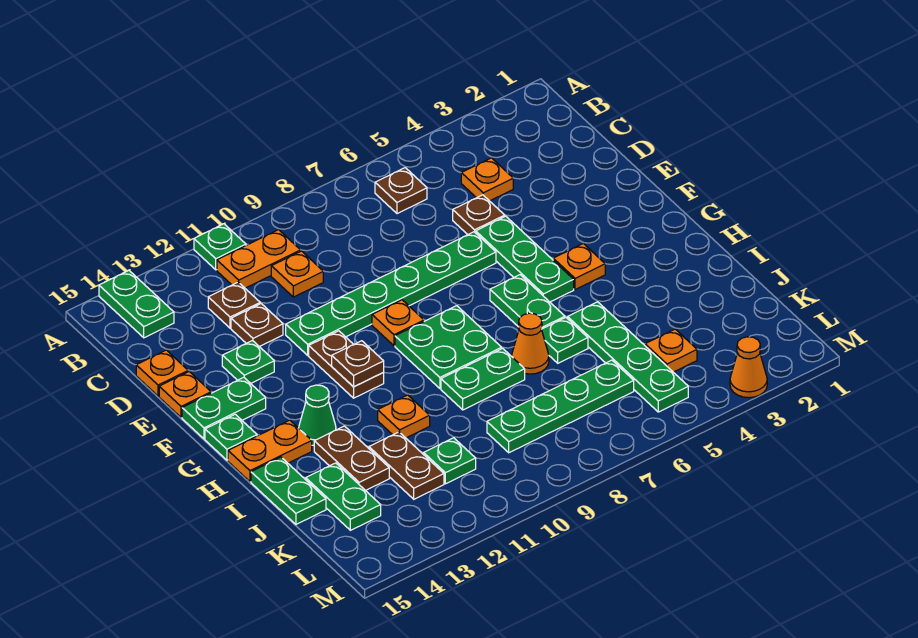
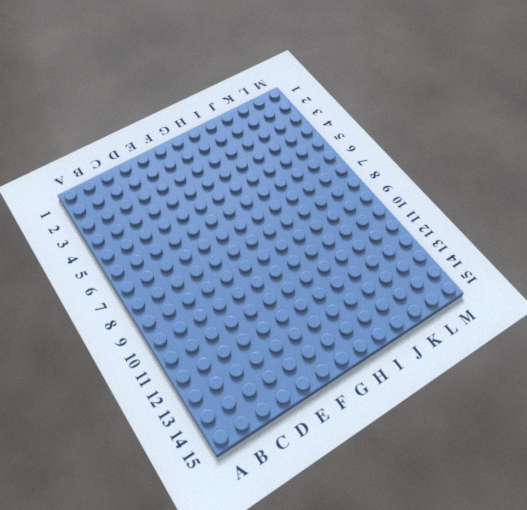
none -> green plate A11 level 1
none -> green plate A14:B14 level 1
none -> brown plate B6 level 1
none -> orange plate B10:B11 level 1

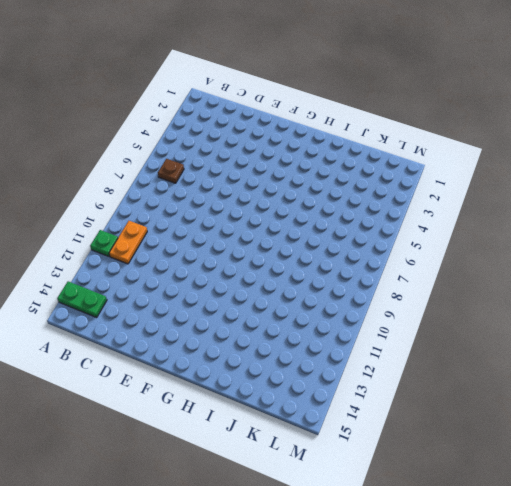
none -> orange plate C4 level 1
none -> orange plate C10 level 1
none -> brown plate C12 level 1
none -> brown plate D5 level 1

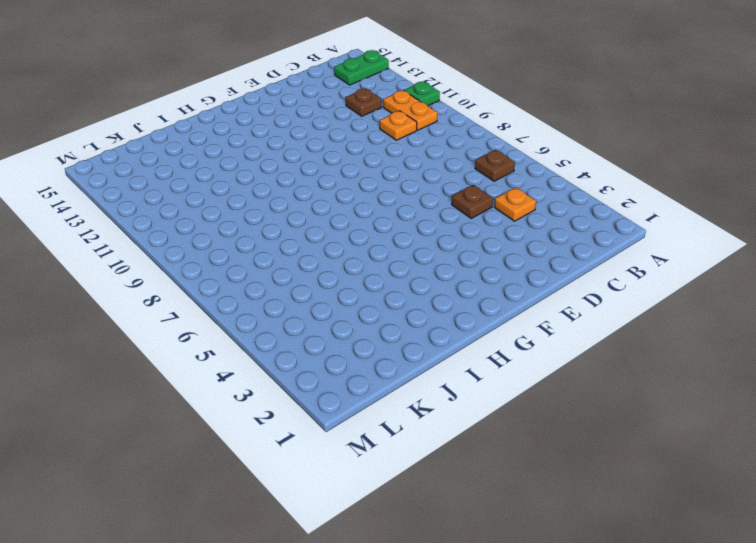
none -> brown plate D12 level 1
none -> orange plate D15 level 1
none -> green plate E5:G5 level 1
none -> green plate E6:E11 level 1

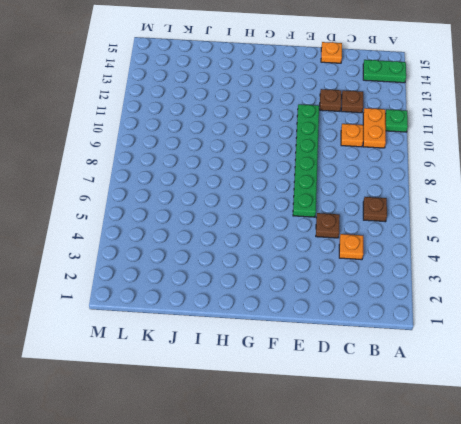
none -> green plate E5:G5 level 1
none -> green plate E13 level 1
none -> orange plate E15 level 1
none -> orange plate F9 level 1

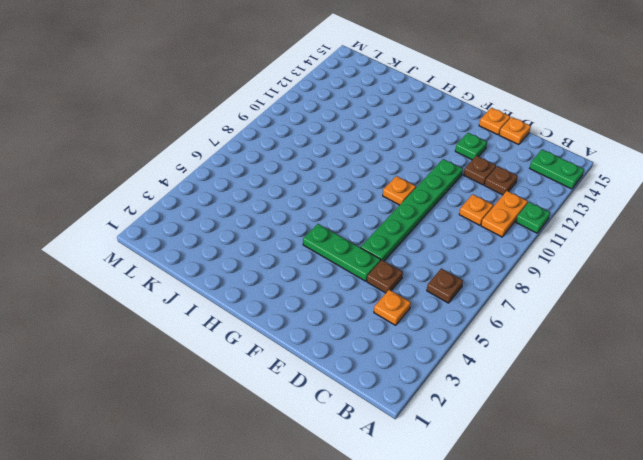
none -> brown plate F11:G11 level 1
none -> green plate F14:F15 level 1
none -> orange plate G4 level 1
none -> green plate G6:H6 level 1

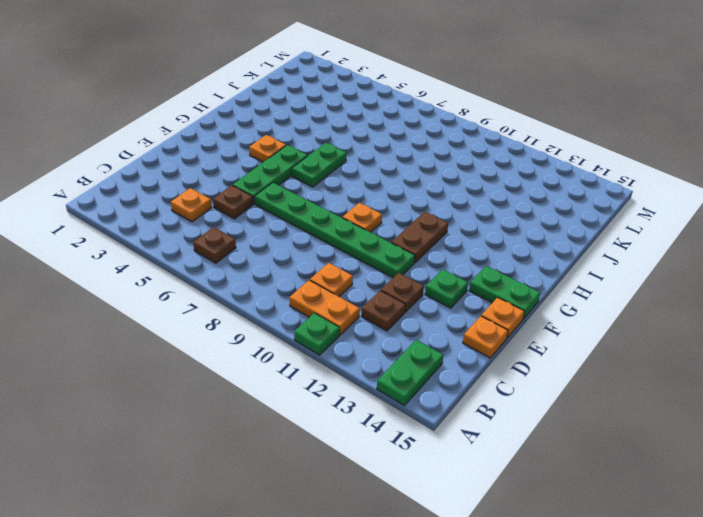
none -> green plate G8:H9 level 1
none -> green plate G15 level 1
none -> green cone H13 level 1
none -> orange plate H14:H15 level 1

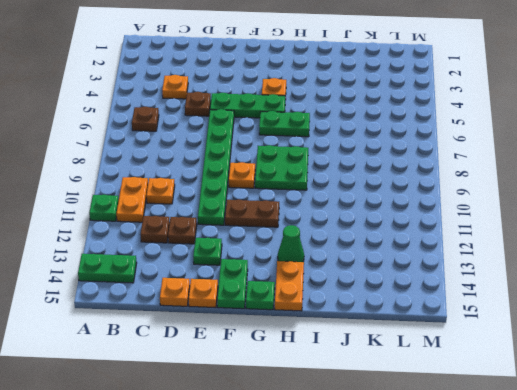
none -> green plate I5:L5 level 1
none -> green plate I6 level 1
none -> orange cone I7 level 1
none -> green plate I8:I9 level 1

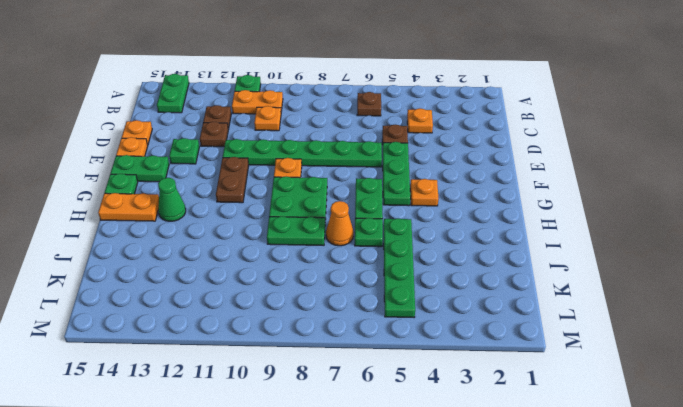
none -> orange plate I11 level 1
none -> brown plate I13:J13 level 1
none -> green plate I15:J15 level 1
none -> brown plate J12:K12 level 1

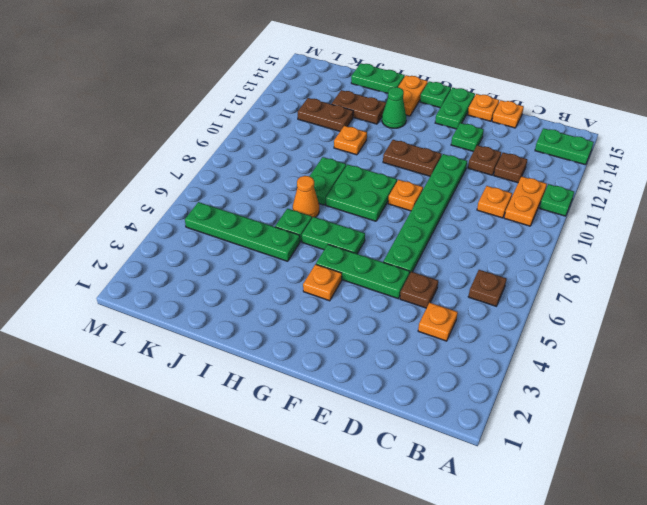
none -> green plate J14:K14 level 1
none -> orange plate K4 level 1
none -> green plate K6:K9 level 1
none -> green plate K11 level 1

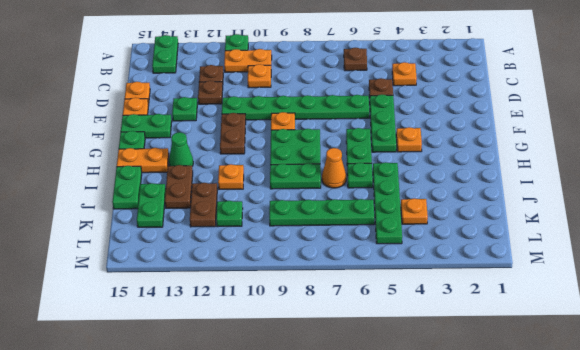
none -> orange cone M3 level 1
none -> brown plate G11 level 2

